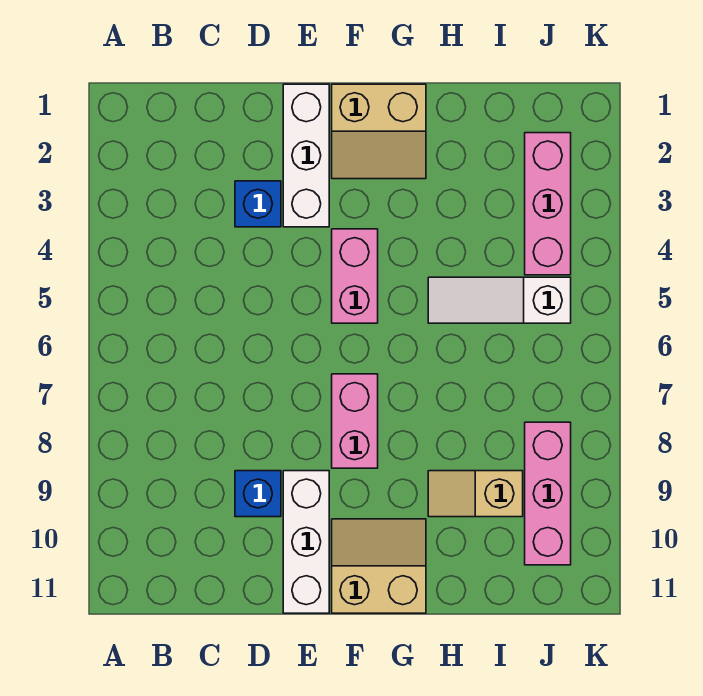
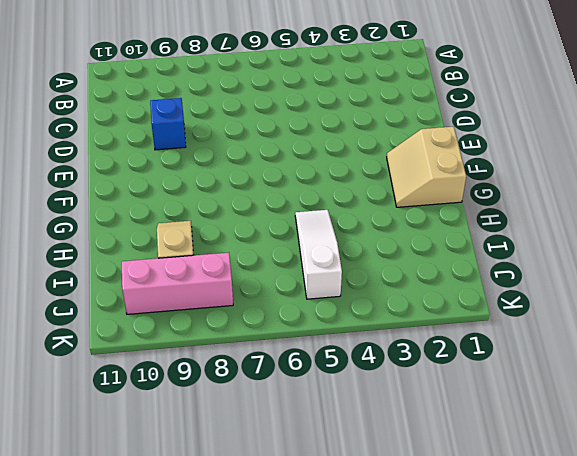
none -> blue brick D3 level 1
none -> white brick E1:E3 level 1
none -> white brick E9:E11 level 1

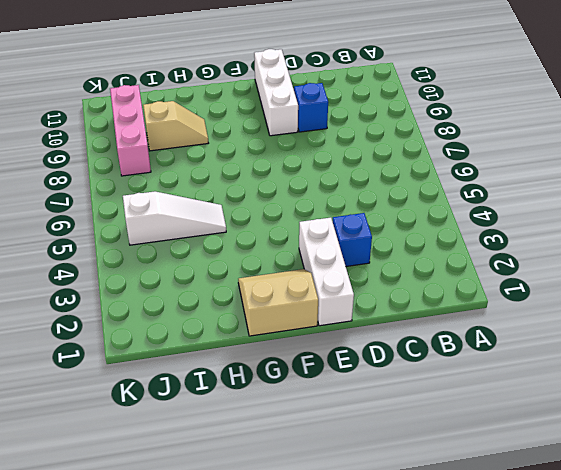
none -> pink brick F4:F5 level 1
none -> pink brick F7:F8 level 1
none -> tan slope F10:G11 level 1 top 11

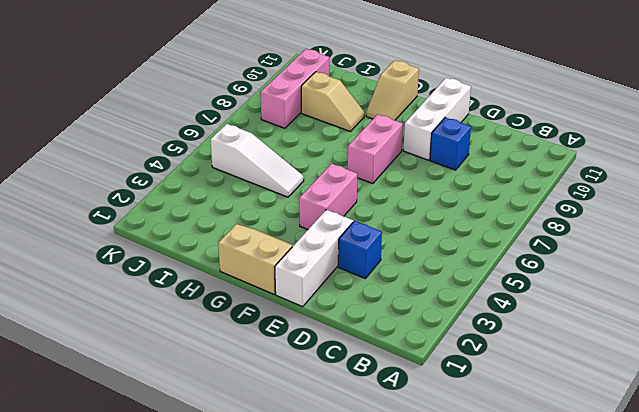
tan slope G10:G11 level 1 top 11 -> tan slope F10:G11 level 1 top 11
none -> pink brick J2:J4 level 1

